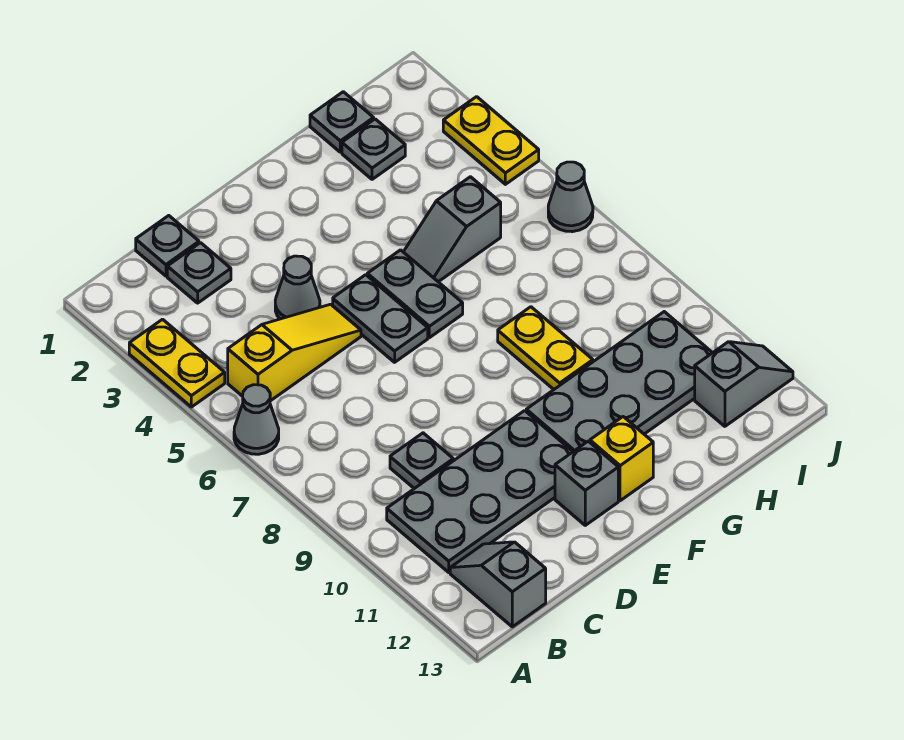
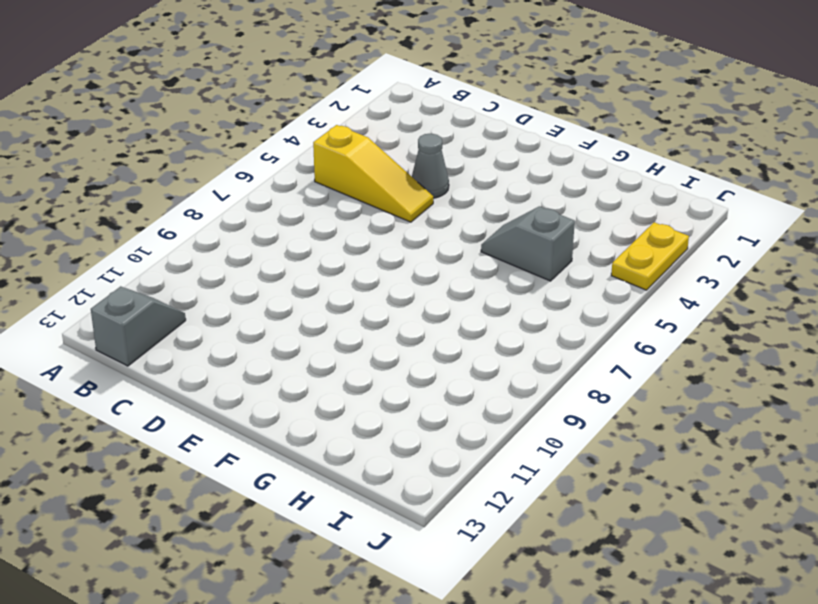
none -> yellow plate A3:A4 level 1
none -> grey cone A6 level 1
none -> grey plate B10:E11 level 1

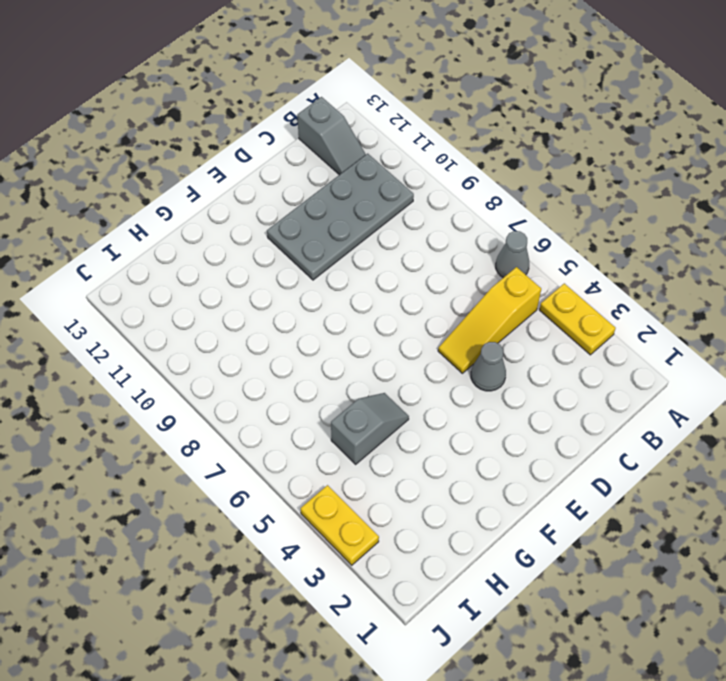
none -> grey plate C1 level 1
none -> grey plate C2 level 1
none -> grey plate C9 level 1

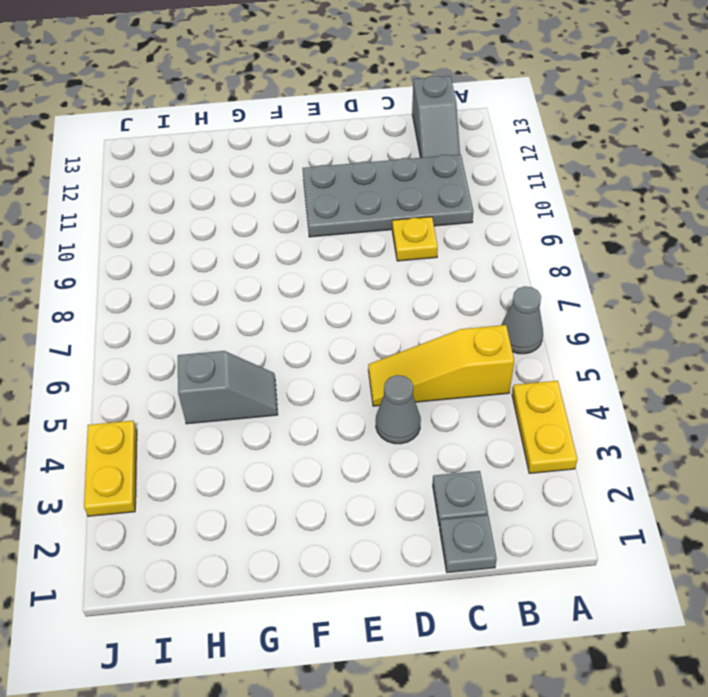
yellow plate C9 level 1 -> grey plate C9 level 1
none -> grey plate E5:E6 level 1
none -> grey brick E12 level 1
none -> grey plate F5:F6 level 1

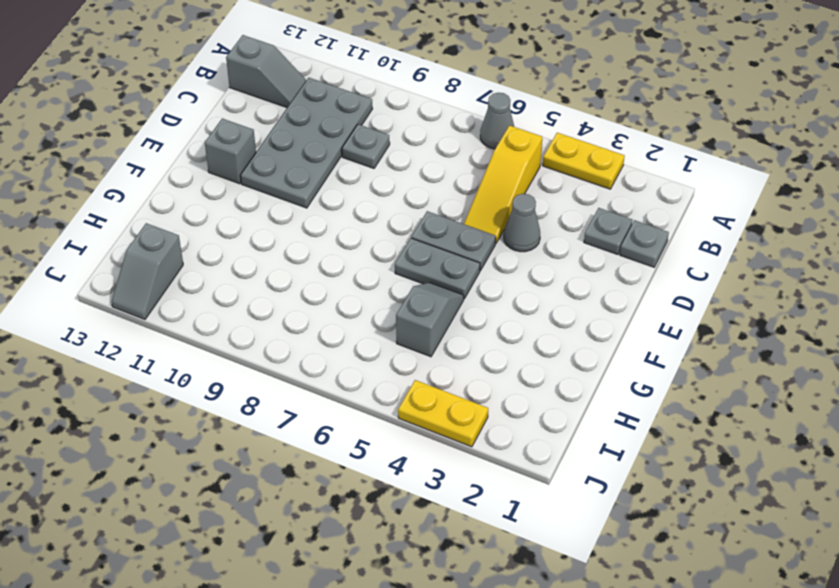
none -> grey plate F10:I11 level 1
none -> yellow brick F12 level 1
none -> yellow plate G8:G9 level 1

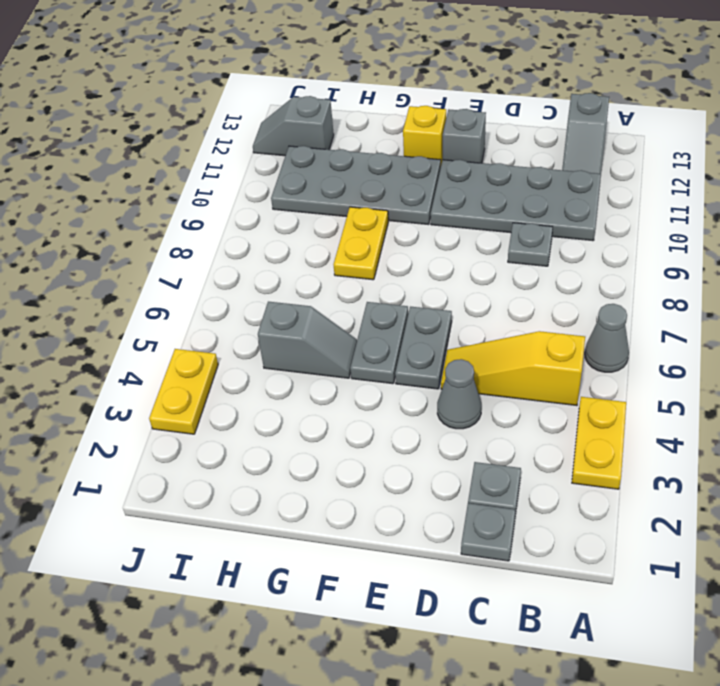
none -> grey plate H1 level 1
none -> grey plate H2 level 1
none -> grey cone J6 level 1

